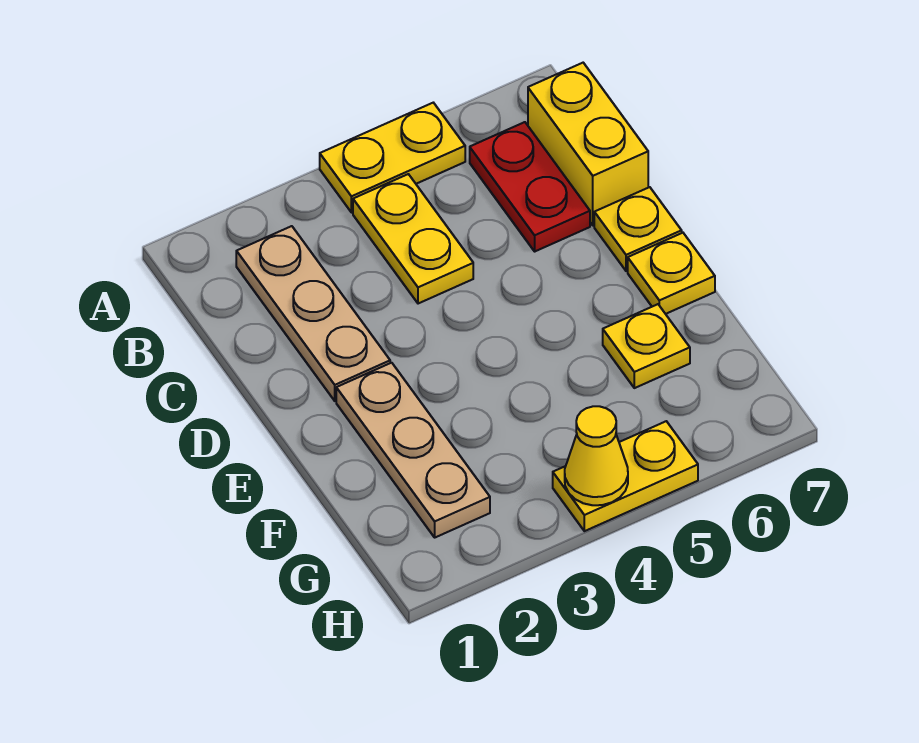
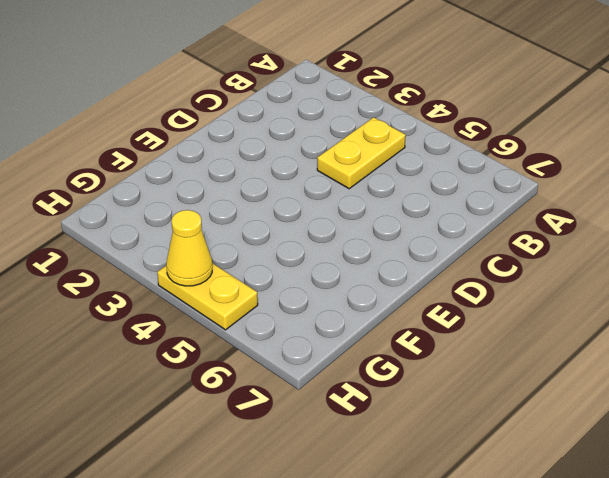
none -> yellow plate A4:A5 level 1
none -> tan plate B2:D2 level 1

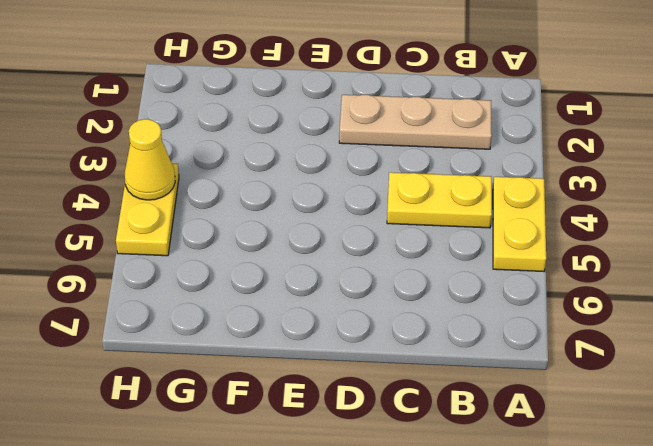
none -> red plate B6:C6 level 1
none -> yellow brick B7:C7 level 1

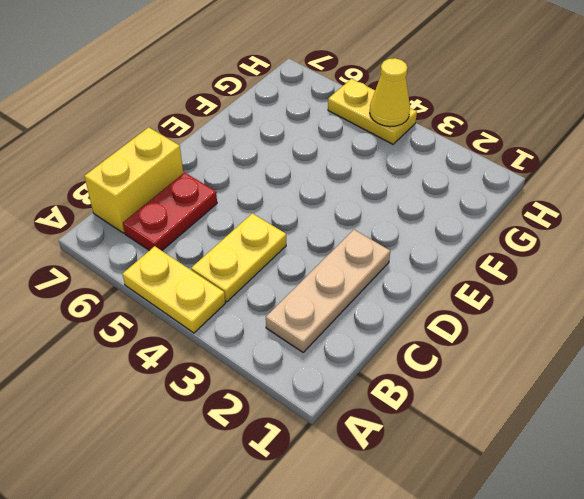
none -> yellow plate D7 level 1
none -> tan plate E2:G2 level 1

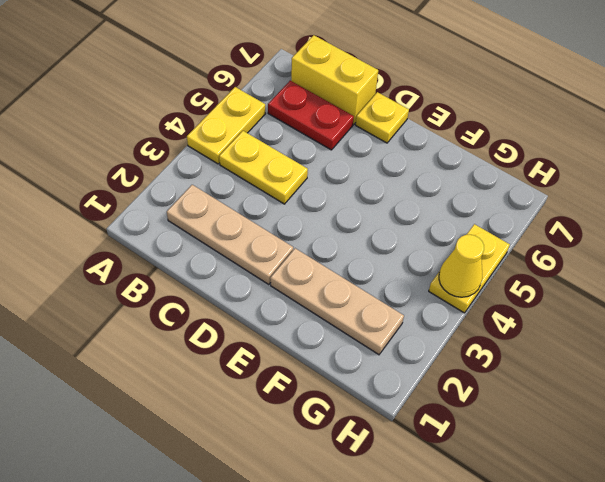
none -> yellow plate E7 level 1
none -> yellow plate F6 level 1

